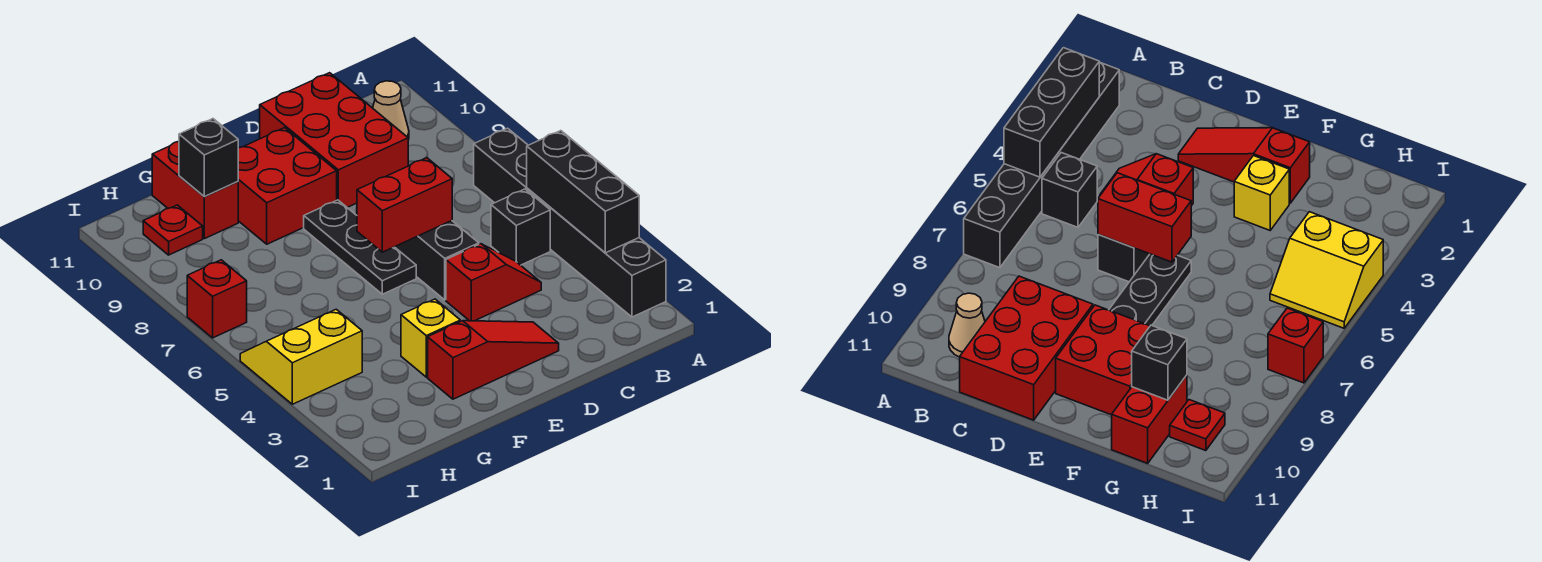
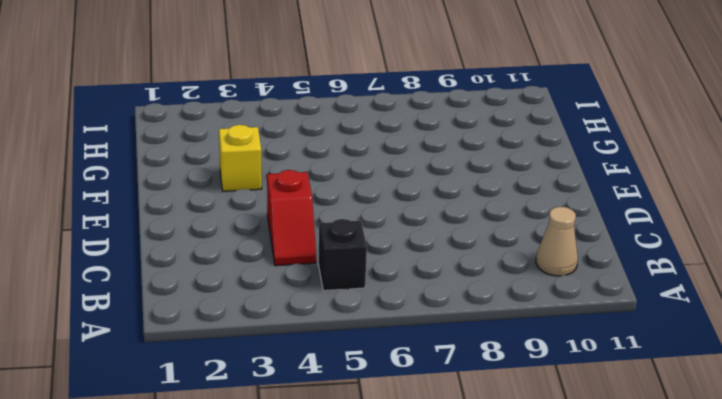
none -> black brick A2:A7 level 1
none -> red brick C9:D11 level 1
none -> red slope D2:F2 level 1 top F

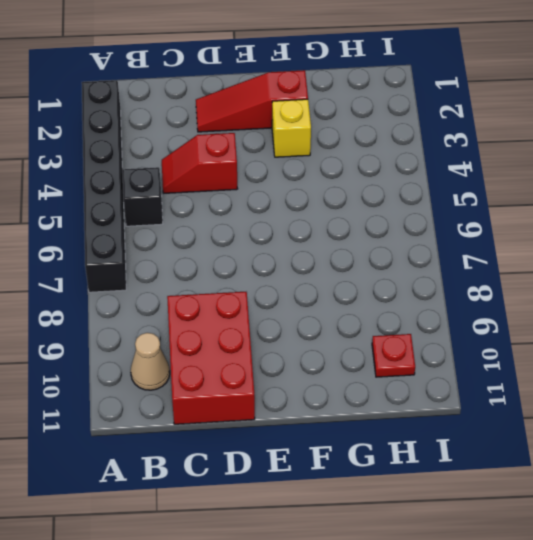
none -> black brick D5:D6 level 1
none -> black plate E6:E8 level 1
none -> red brick E9:F10 level 1

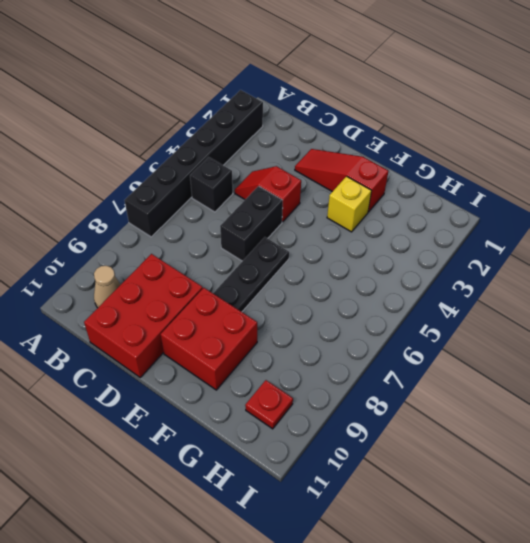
none -> red brick G10:G11 level 1
none -> yellow slope H4:I5 level 1 top 4
none -> red brick I7 level 1

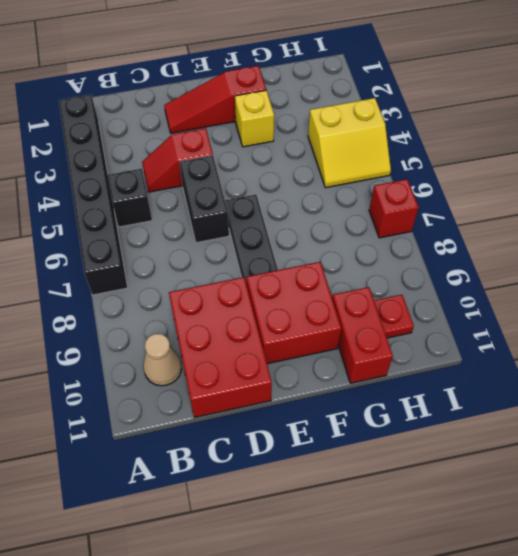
none -> black brick A3:A5 level 2
none -> red brick D6:E6 level 2
none -> black brick G10 level 2

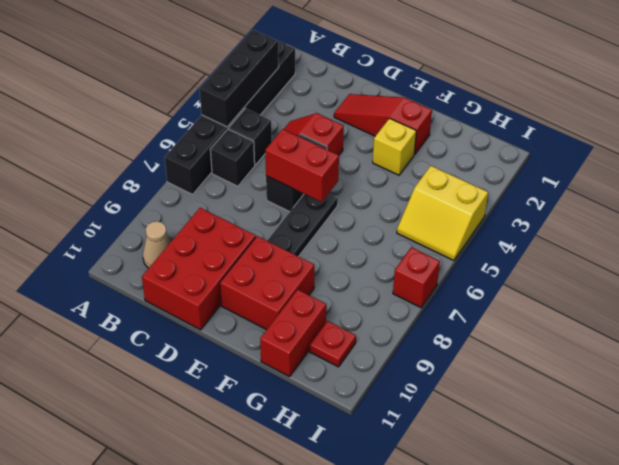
black brick B6 level 1 -> black brick G10 level 2

